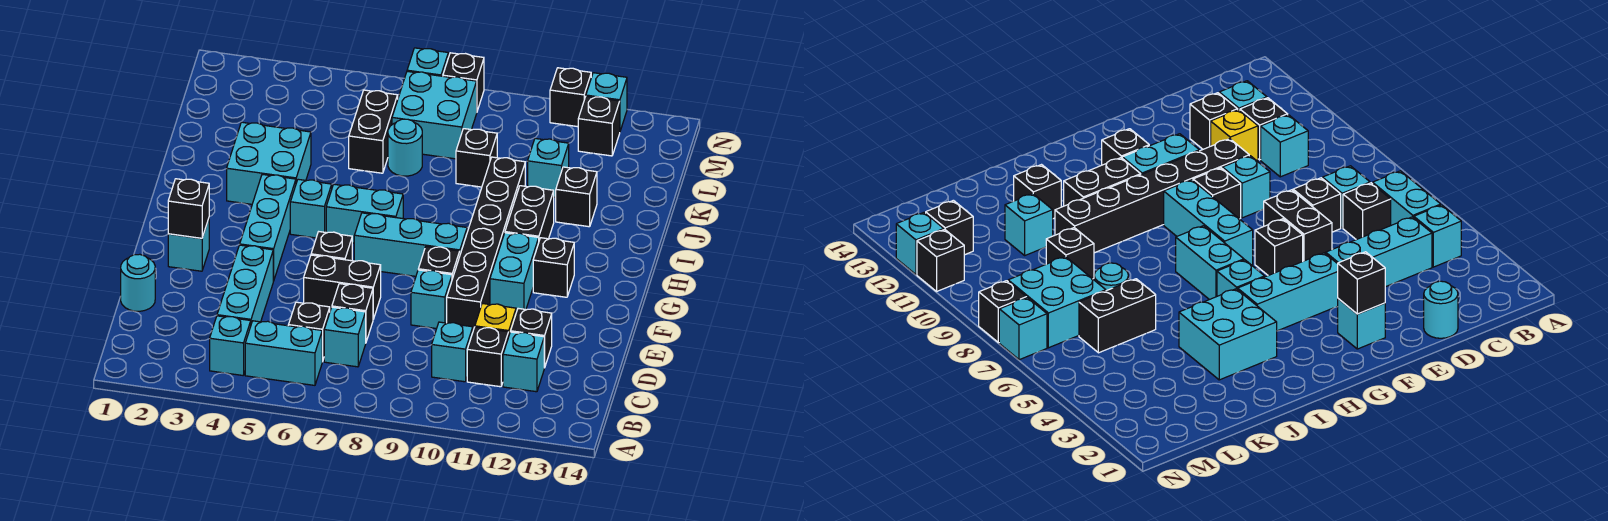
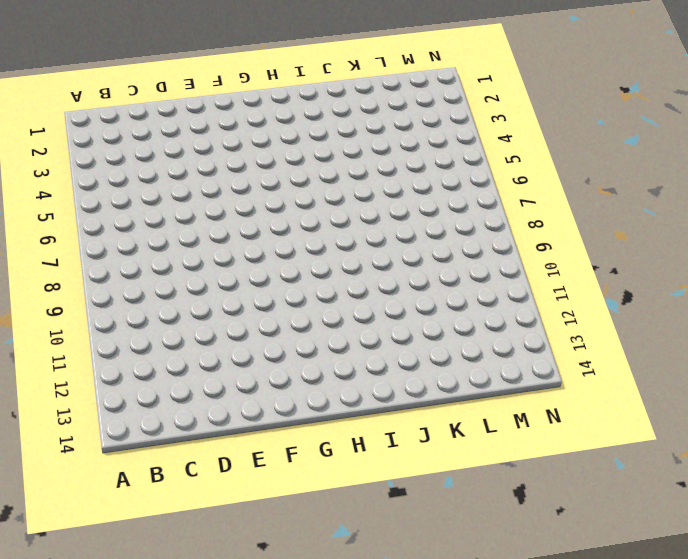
none -> cyan brick B4 level 1
none -> cyan brick B5:B6 level 1
none -> cyan brick C4:E4 level 1
none -> black brick C6 level 1

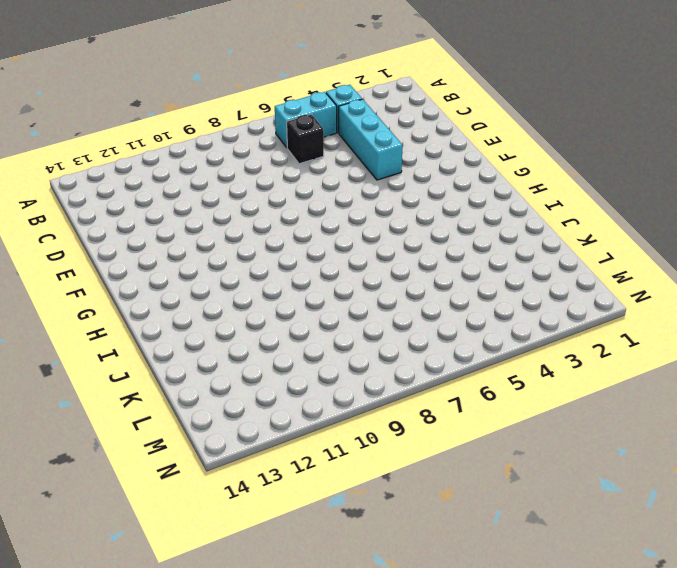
none -> cyan brick C7 level 1
none -> cyan brick C10 level 1
none -> black brick C11 level 1
none -> cyan brick C12 level 1

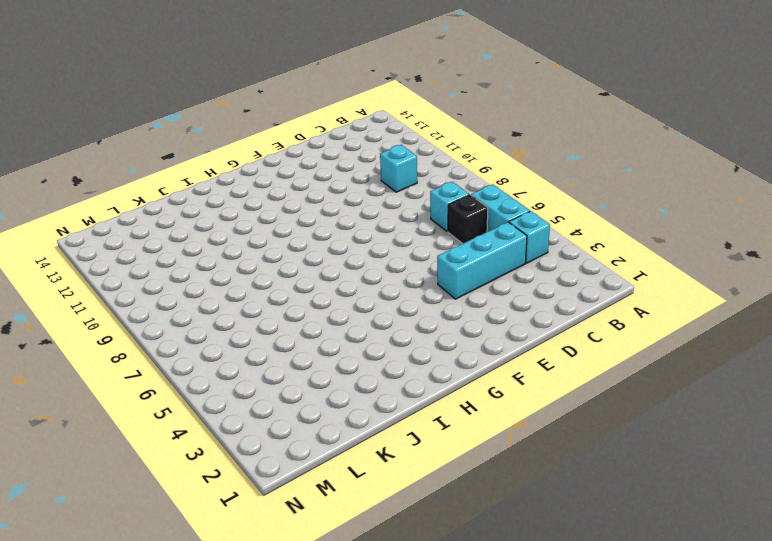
none -> black brick C11 level 1
none -> cyan brick C12 level 1
none -> cyan round brick D1 level 1
none -> black brick D7 level 1

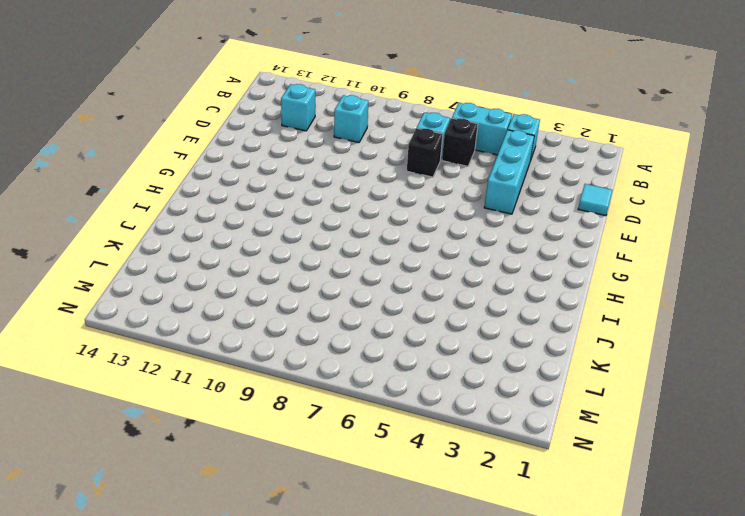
cyan tile D1 level 1 -> cyan round brick D1 level 1
none -> black brick C11 level 1
none -> yellow brick D11 level 1
none -> black brick D12 level 1
none -> black brick E6:E7 level 1

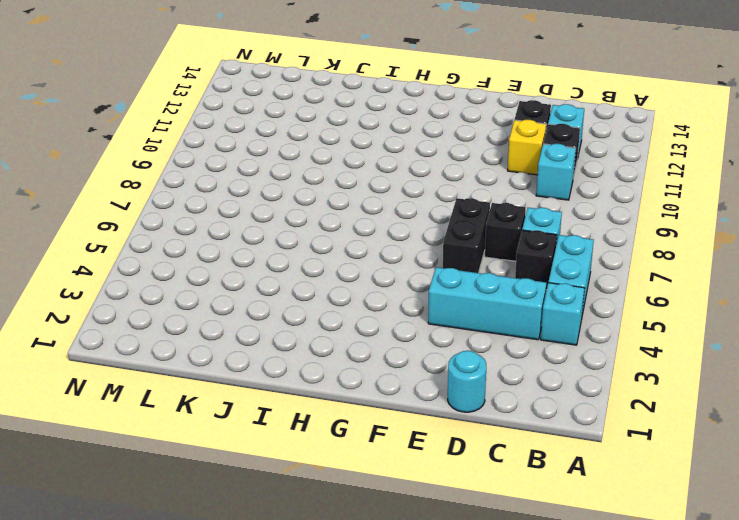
none -> cyan brick E9 level 1
none -> black brick E10:J10 level 1
none -> cyan brick F2 level 1
none -> cyan brick F4:H4 level 1

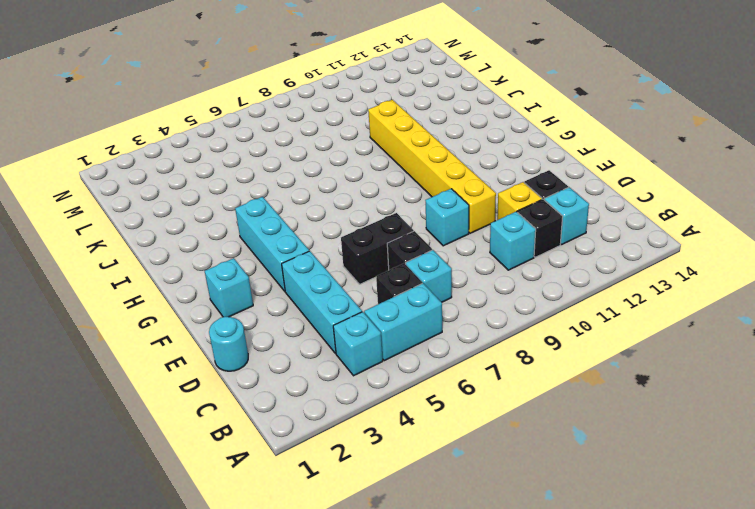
yellow brick E10:J10 level 1 -> black brick E10:J10 level 1
none -> black brick F6 level 1
none -> black brick F9 level 1
none -> cyan brick F11:G11 level 1
none -> cyan brick G7:G9 level 1

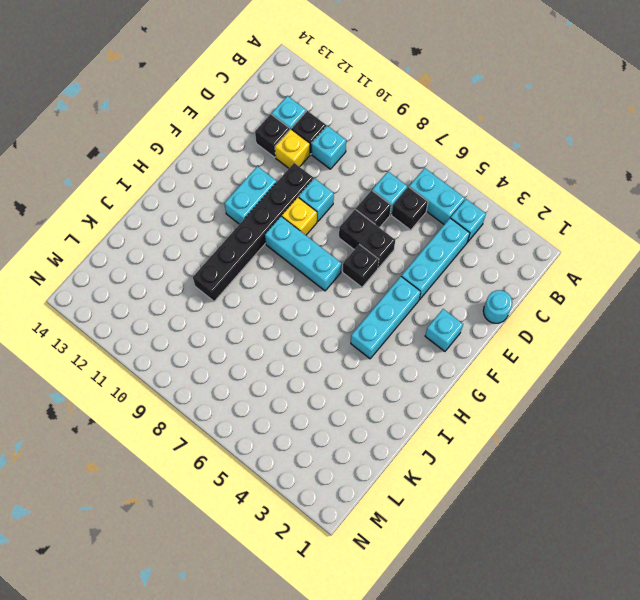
yellow brick F9 level 1 -> black brick F9 level 1
none -> black brick G12 level 1
none -> cyan brick H5 level 1
none -> cyan brick H6:H7 level 1
none -> black brick H11:I11 level 1

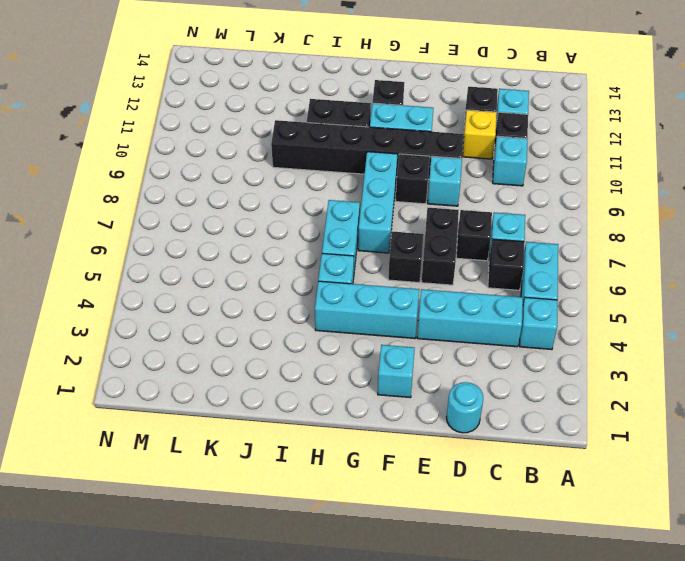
none -> cyan brick I3:J4 level 1
none -> black brick J12 level 1
none -> black brick K6:L6 level 1
none -> cyan round brick K7 level 1

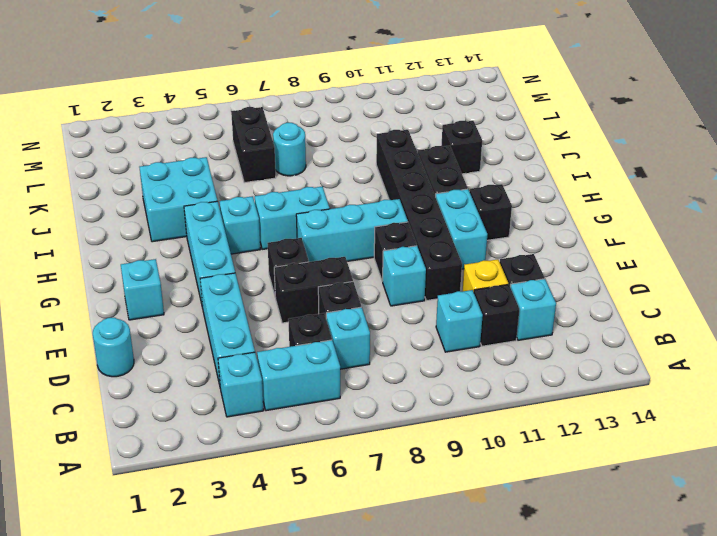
none -> black brick K9 level 1
none -> cyan brick K11 level 1
none -> cyan brick L7:M8 level 1
none -> black brick M12 level 1

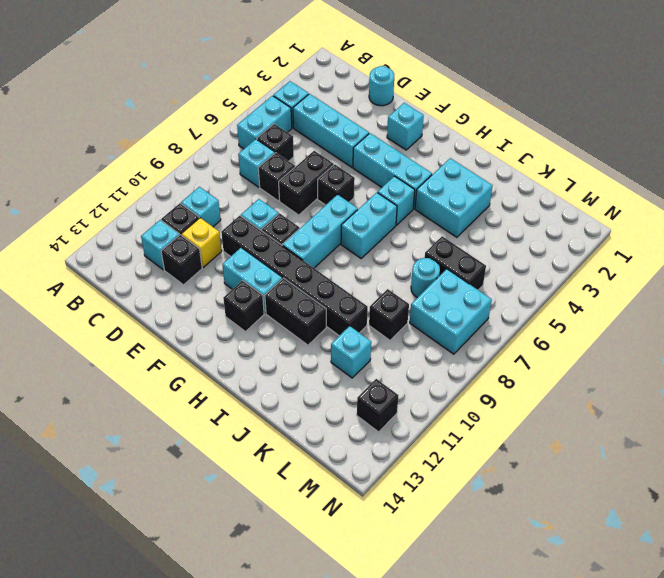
none -> black brick J12 level 1
none -> cyan brick N7 level 1
none -> black brick N8 level 1
none -> black brick N11 level 1

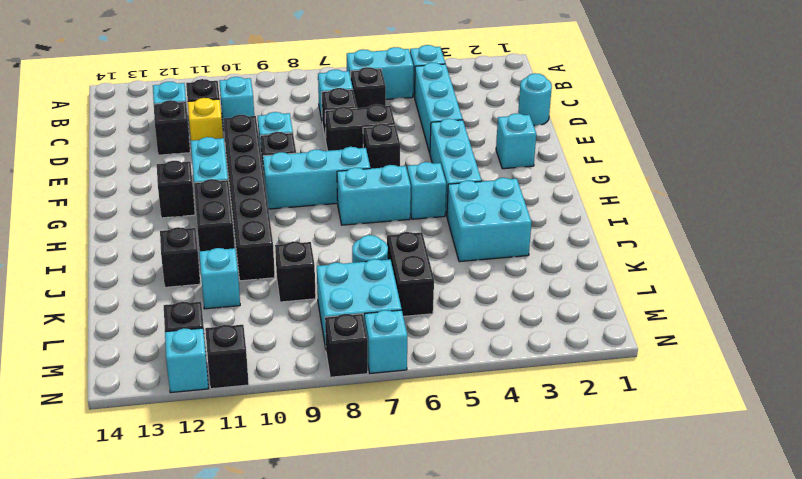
none -> black brick F2 level 2

